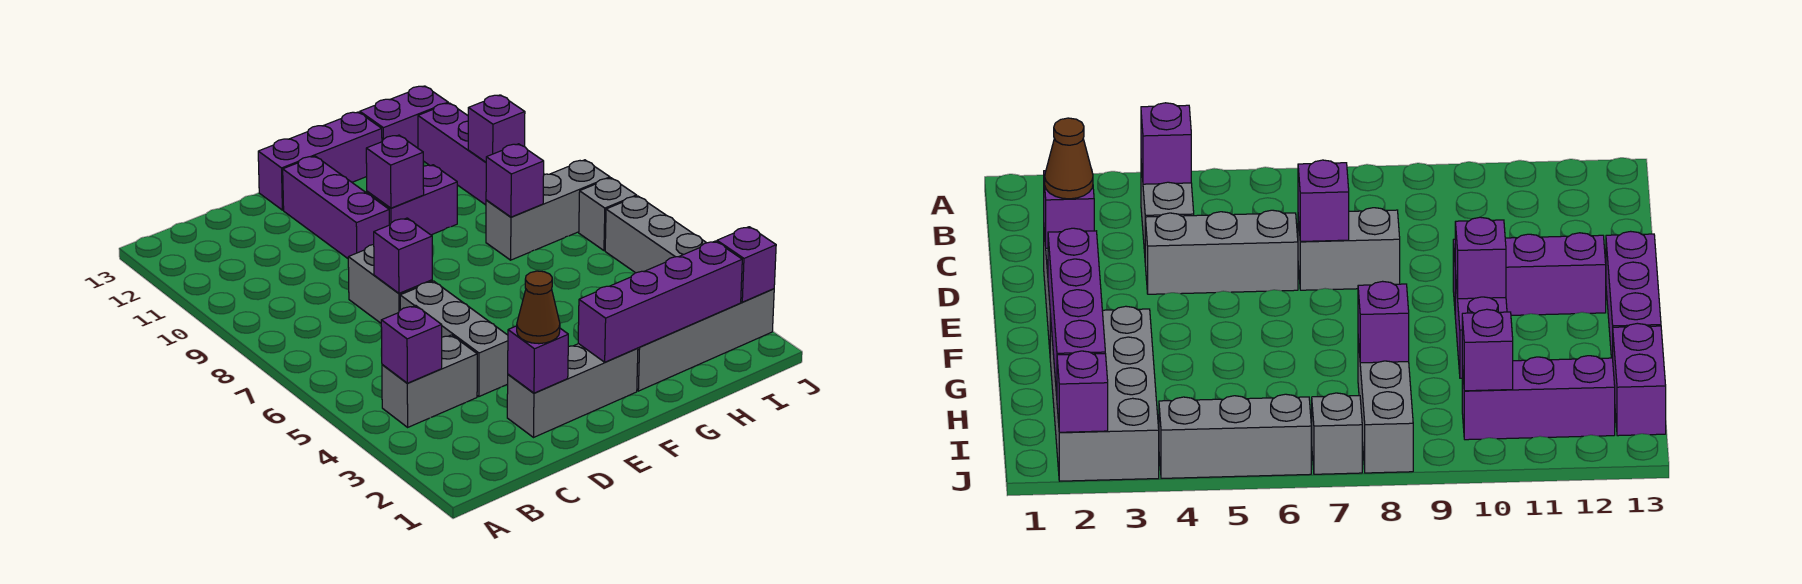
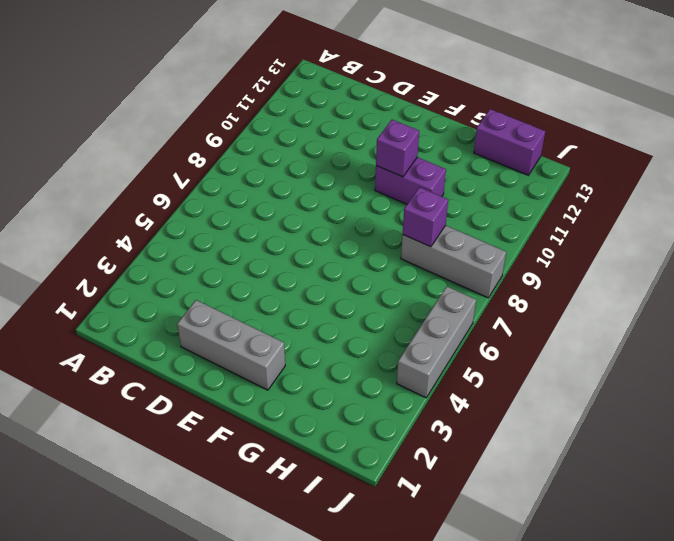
none -> grey brick B4:C4 level 1
none -> grey brick D4:D6 level 1
none -> grey brick D7:D8 level 1

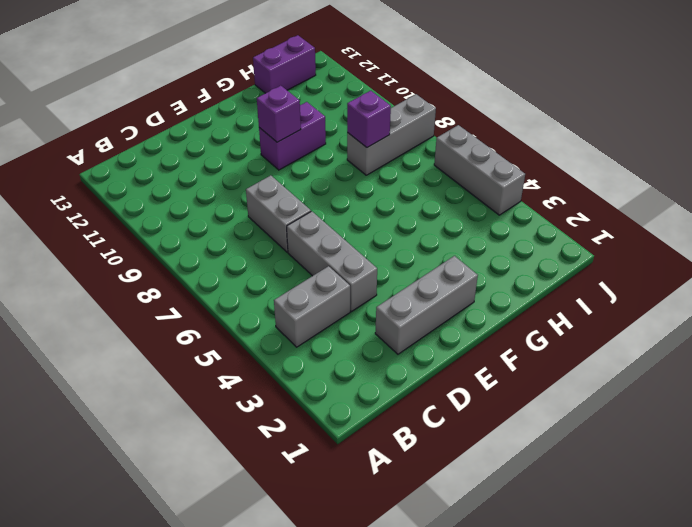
none -> purple brick E10:E12 level 1
none -> purple brick E13:G13 level 1
none -> grey brick G2:J3 level 1

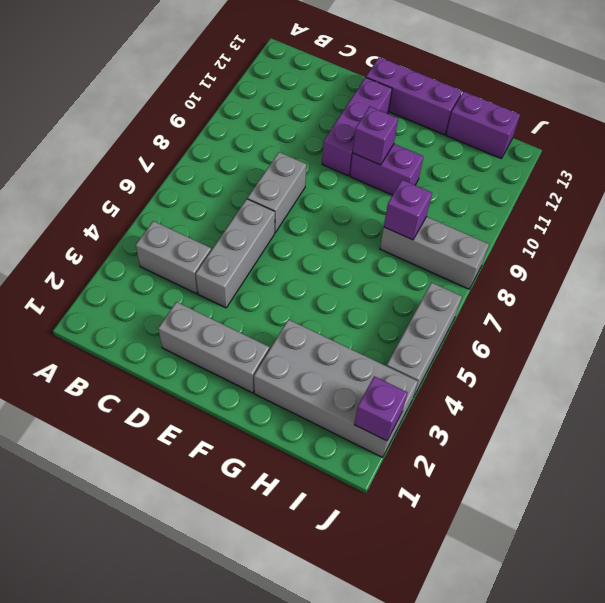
none -> purple brick I10:I12 level 1
none -> grey brick J7 level 1
none -> purple brick B4 level 2

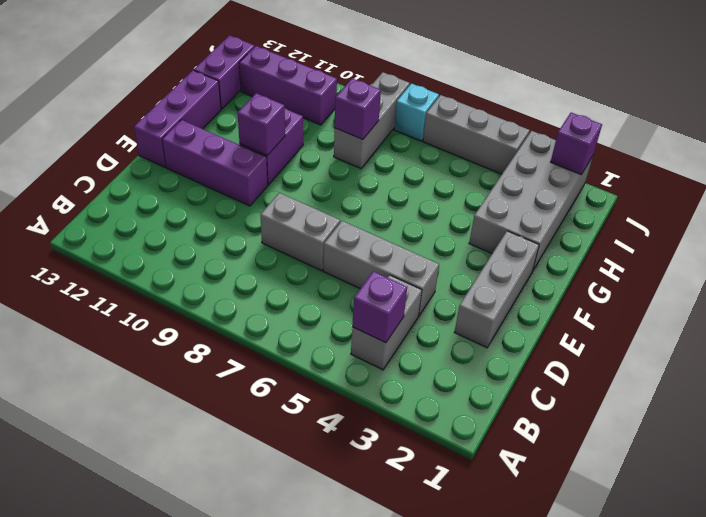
cyan brick J7 level 1 -> grey brick J7 level 1
none -> purple brick D2 level 2
none -> purple brick D7 level 2
none -> purple brick F2:I2 level 2

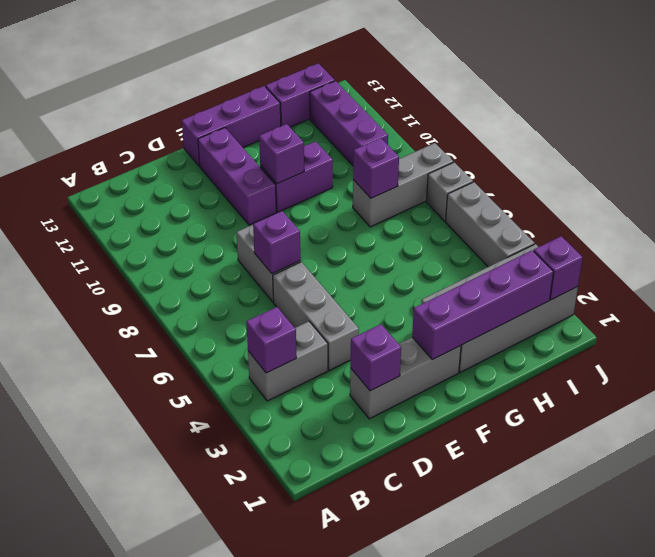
none -> purple brick I10 level 2
none -> brown cone D2 level 3

